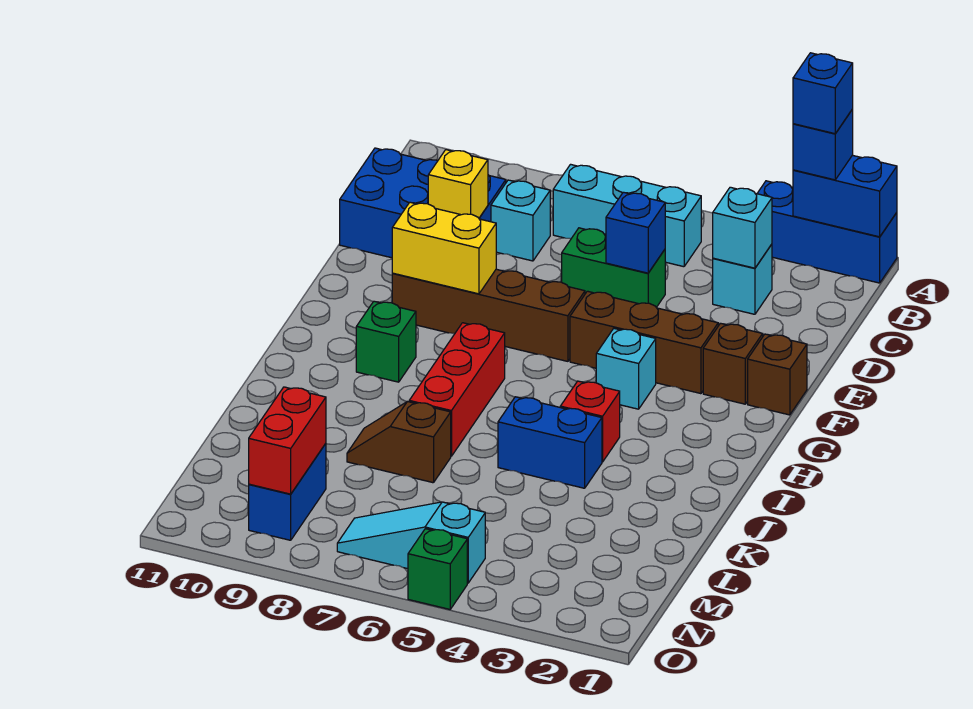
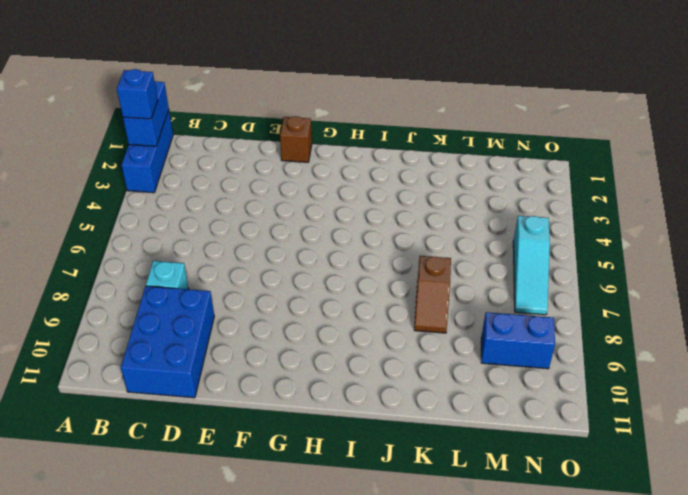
none -> cyan brick B5:B7 level 1
none -> cyan brick C3 level 1
none -> green brick D5:D6 level 1

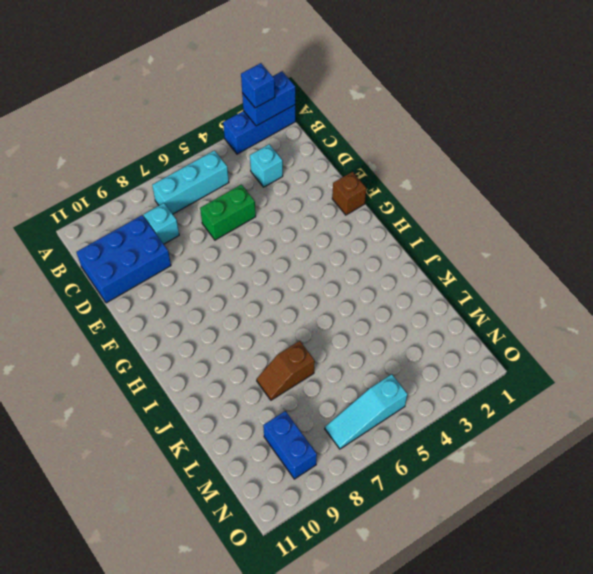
none -> brown brick F2 level 1
none -> brown brick F3:F5 level 1
none -> brown brick F6:F9 level 1

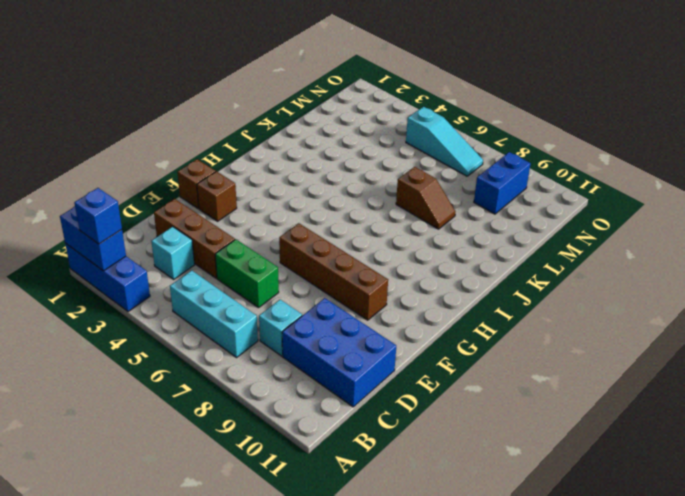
brown brick D2:D4 level 1 -> brown brick F3:F5 level 1
none -> cyan brick G4 level 1
none -> red brick H7:J7 level 1
none -> green brick H9 level 1

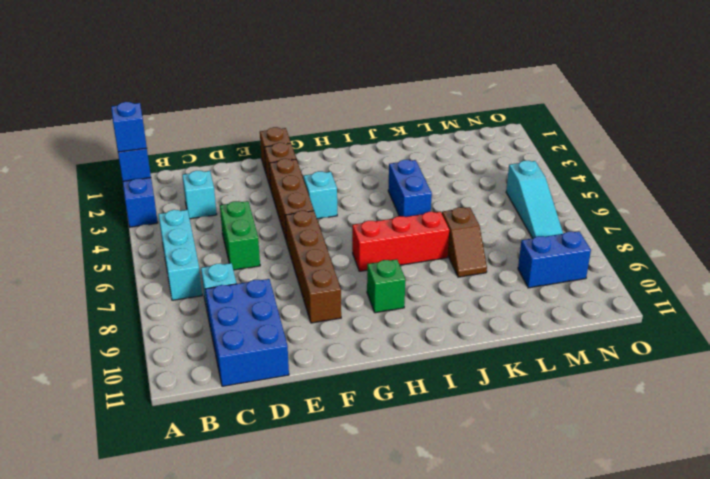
none -> red brick I4 level 1
none -> green brick O5 level 1
none -> cyan brick C3 level 2

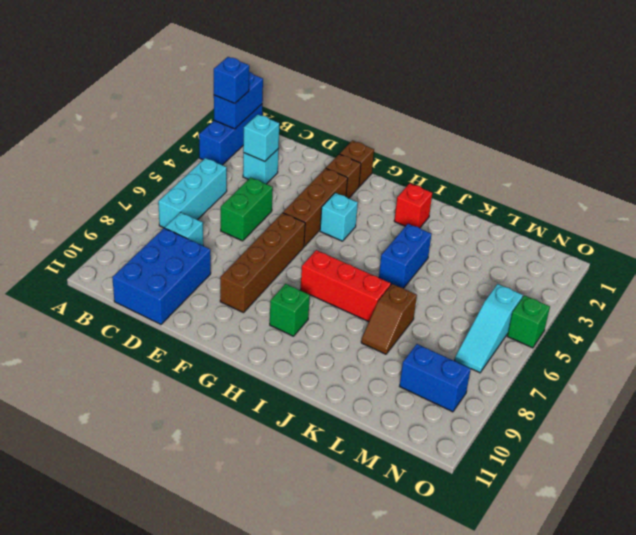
red brick I2 level 1 -> red brick I4 level 1
none -> blue brick D5 level 2
none -> yellow brick D9 level 2
none -> yellow brick F8:F9 level 2

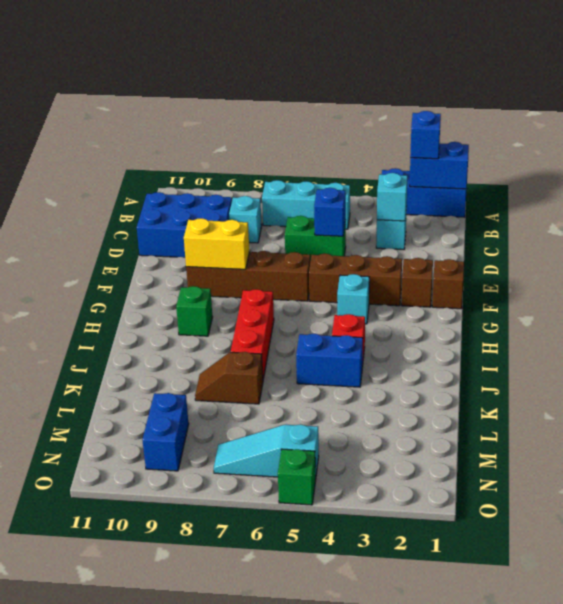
none -> yellow brick D9 level 2
none -> red brick M9:N9 level 2
none -> blue brick A2 level 4

